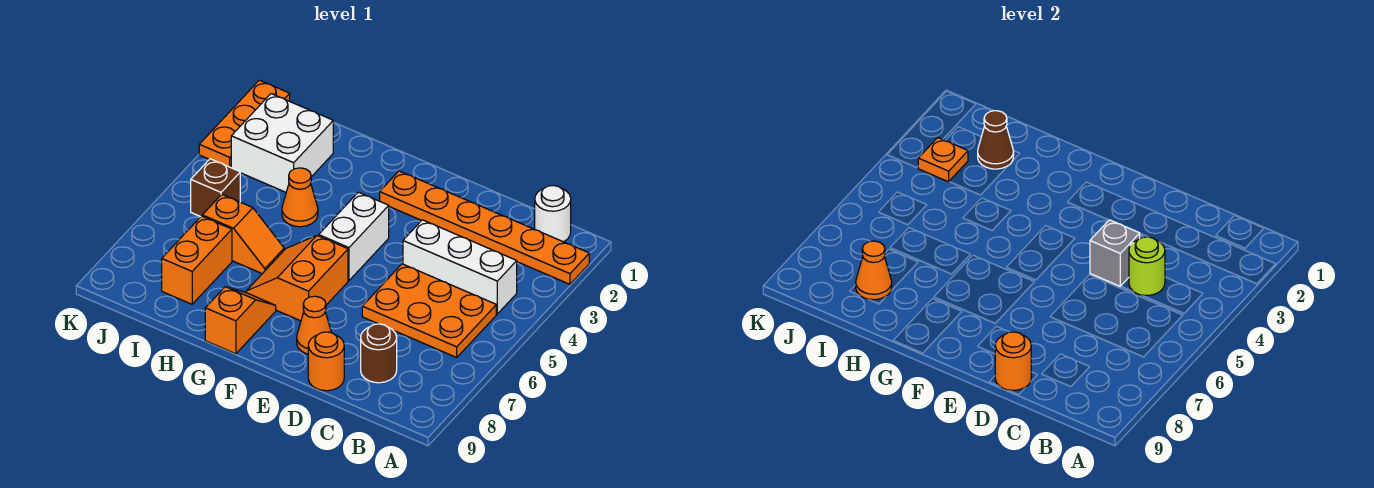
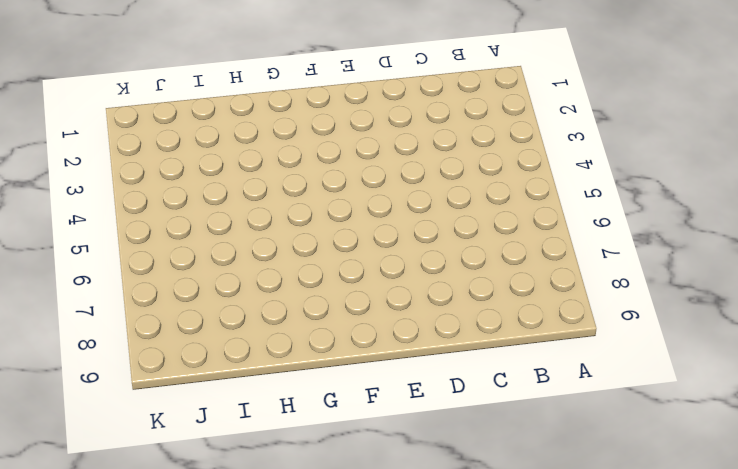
none -> orange plate A2:F2 level 1
none -> white round brick B1 level 1
none -> white brick B4:D4 level 1

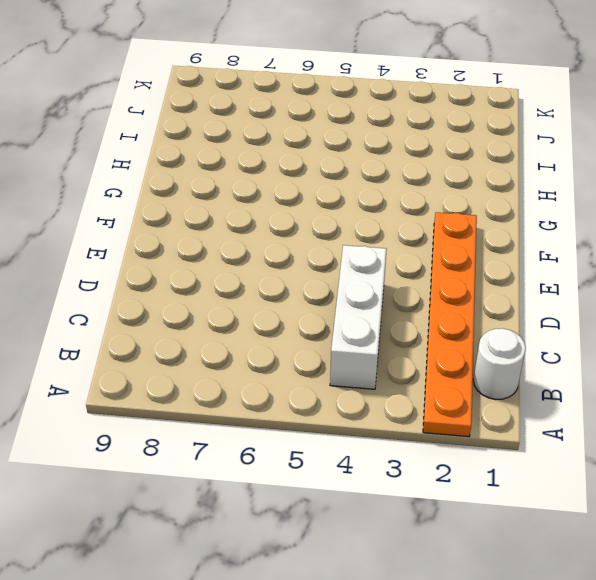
none -> orange plate B5:D6 level 1
none -> brown round brick C8 level 1
none -> orange round brick D9 level 1

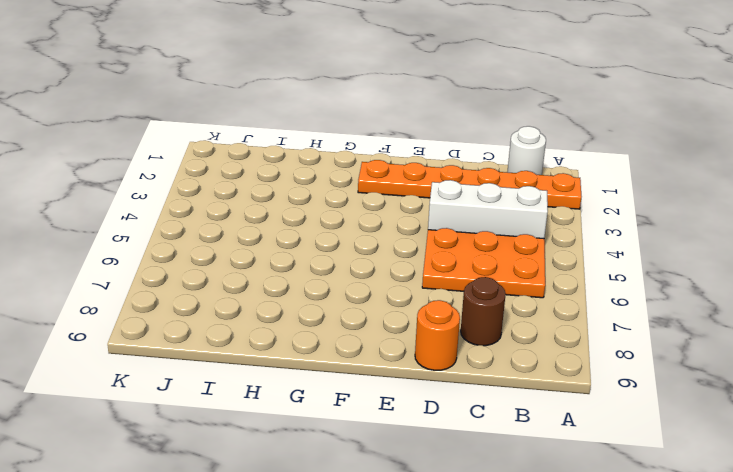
none -> orange cone E8 level 1
none -> white brick F4:F5 level 1
none -> orange slope F6:G7 level 1 top F

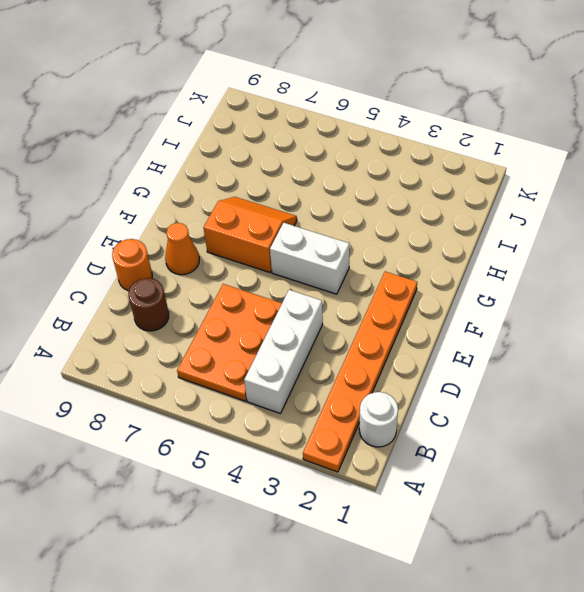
none -> orange slope G8:G9 level 1 top 9
none -> orange cone H4 level 1
none -> orange slope H6:I6 level 1 top I

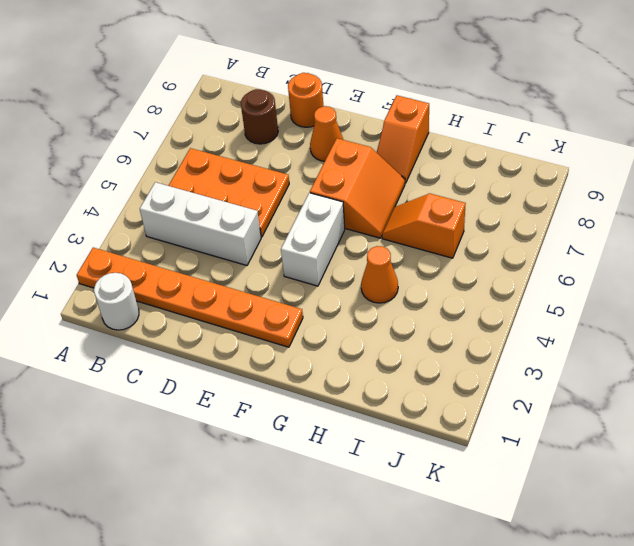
none -> white brick I2:J3 level 1
none -> orange brick I7:I8 level 1
none -> brown brick J5 level 1

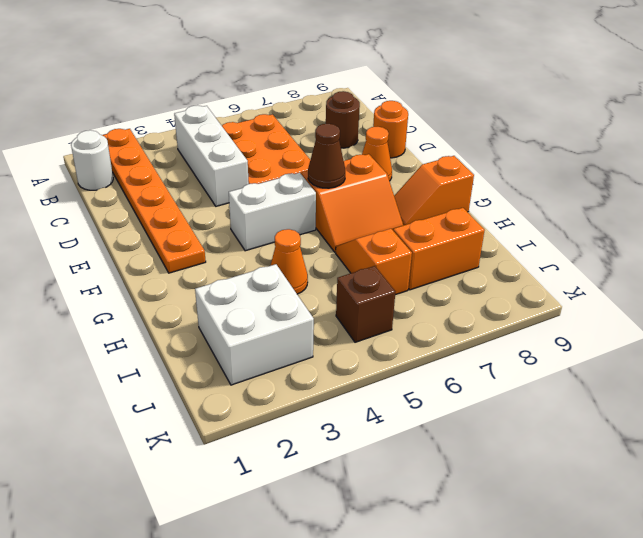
brown cone F6 level 2 -> brown cone I2 level 2
none -> orange plate K1:K3 level 1
none -> lime round brick C4 level 2
none -> grey brick D4 level 2

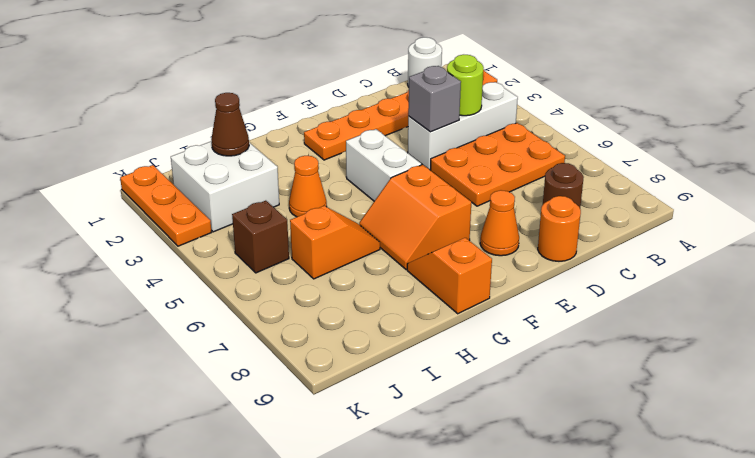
none -> orange brick I7:I8 level 1
none -> orange round brick D9 level 2
none -> orange cone I8 level 2

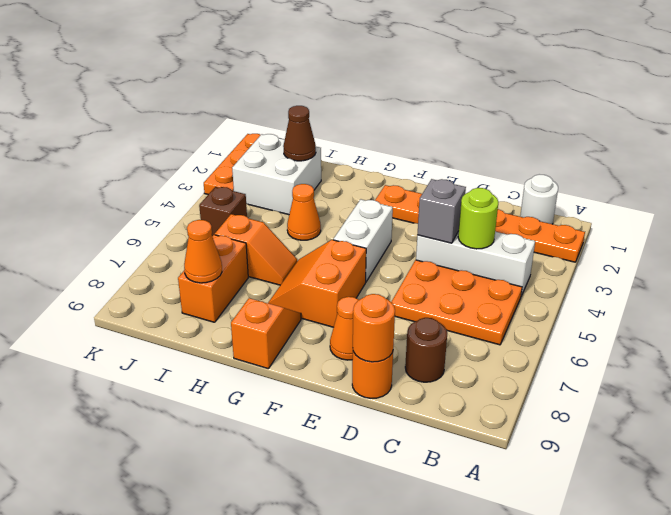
none -> orange plate J3 level 2

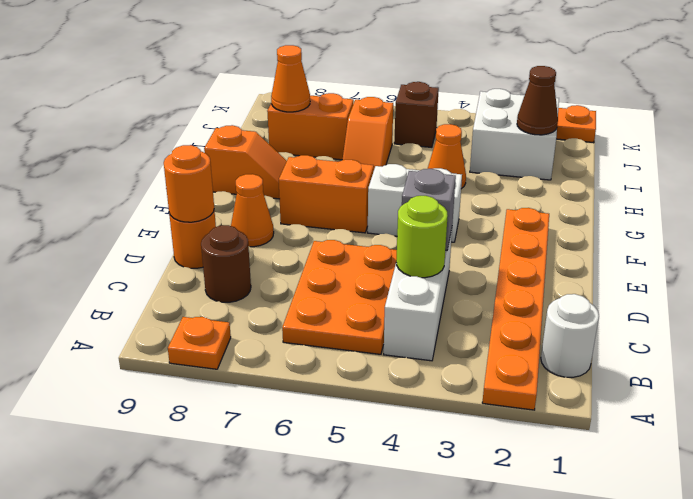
orange plate A8 level 1 -> orange plate J3 level 2

